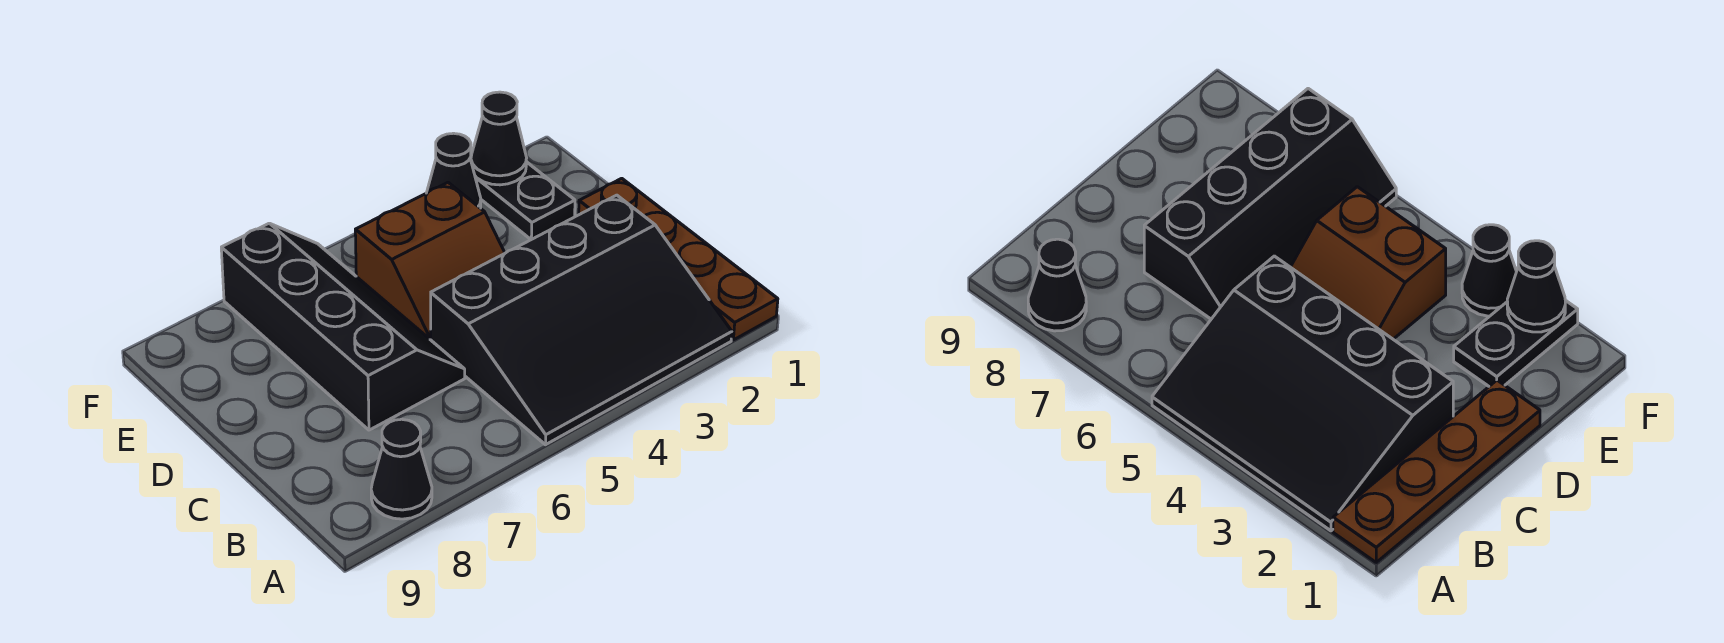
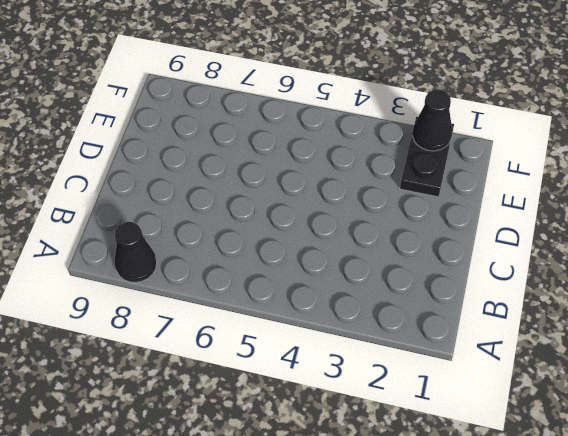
none -> brown plate A1:D1 level 1
none -> black slope A2:C5 level 1 top C

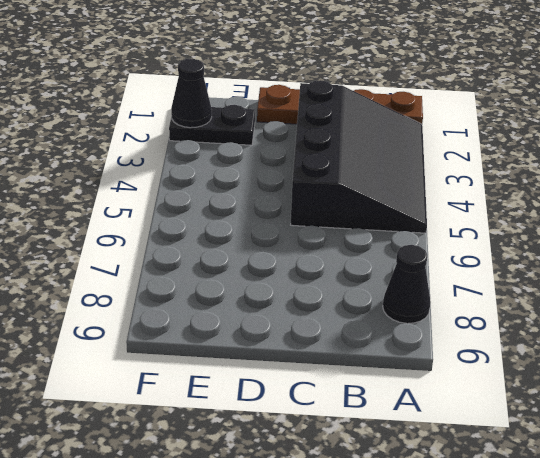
none -> black slope C6:F7 level 1 top 7
none -> brown slope D4:E5 level 1 top E

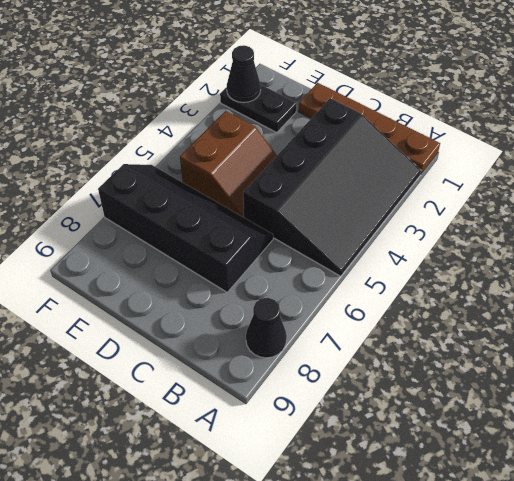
none -> black cone F3 level 1

